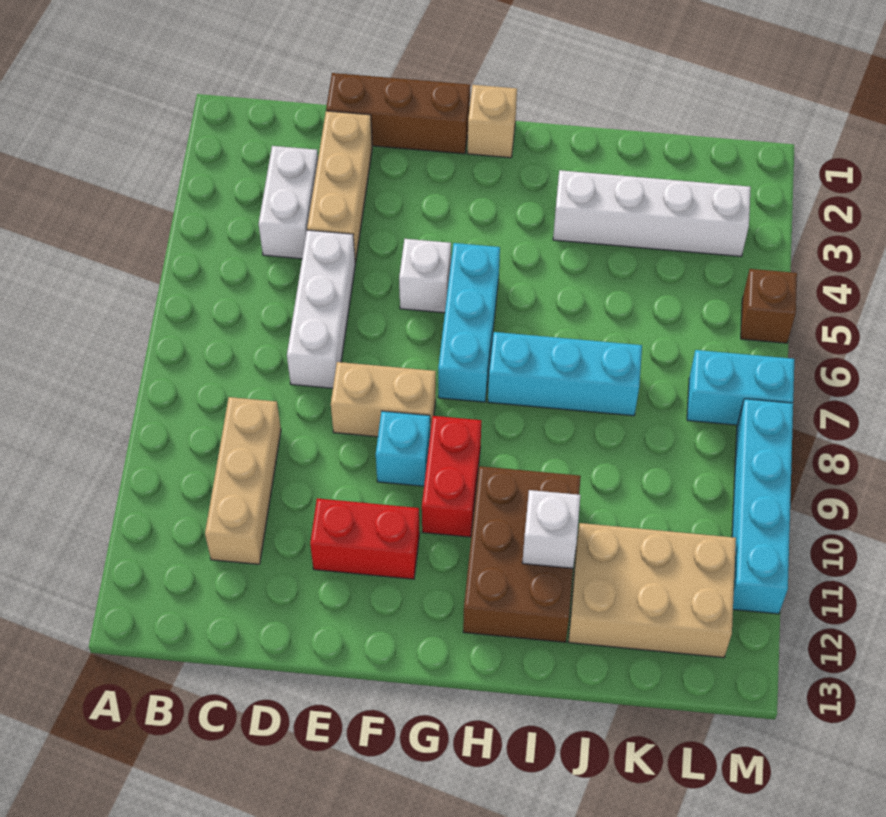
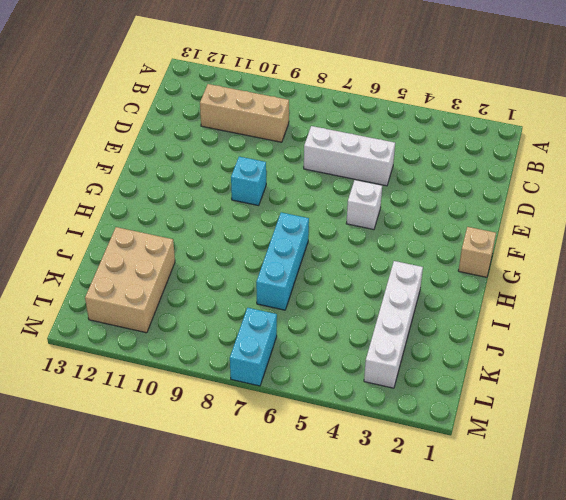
none -> white brick C3:C4 level 1
none -> brown brick D1:F1 level 1
none -> tan brick D2:D4 level 1

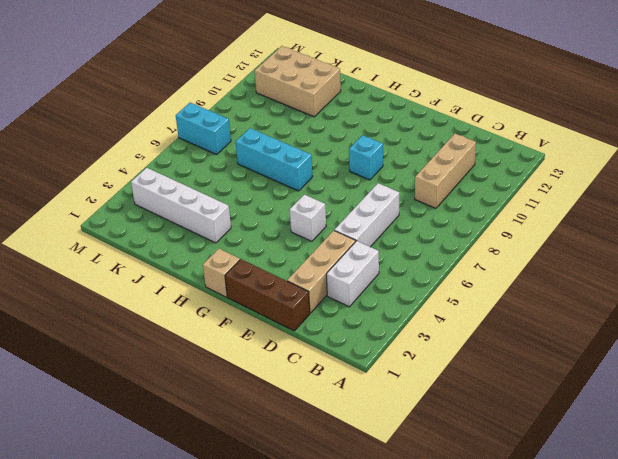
none -> tan brick E8:F8 level 1
none -> red brick E11:F11 level 1
none -> cyan brick G5:G7 level 1

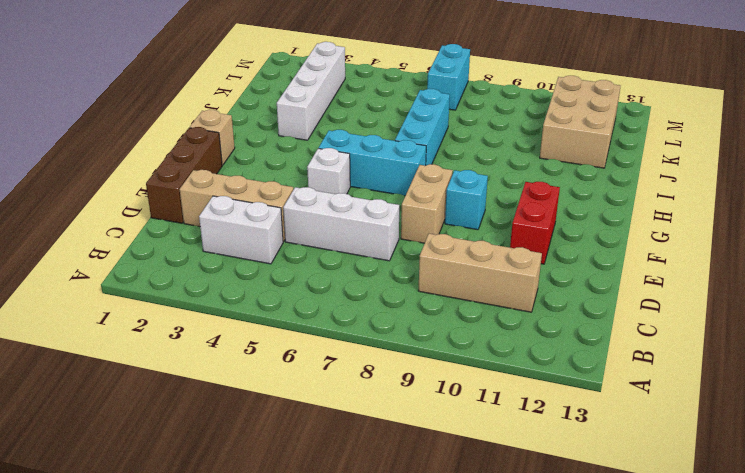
none -> red brick G9:G10 level 1
none -> brown brick H10:I12 level 1
none -> brown brick M5 level 1

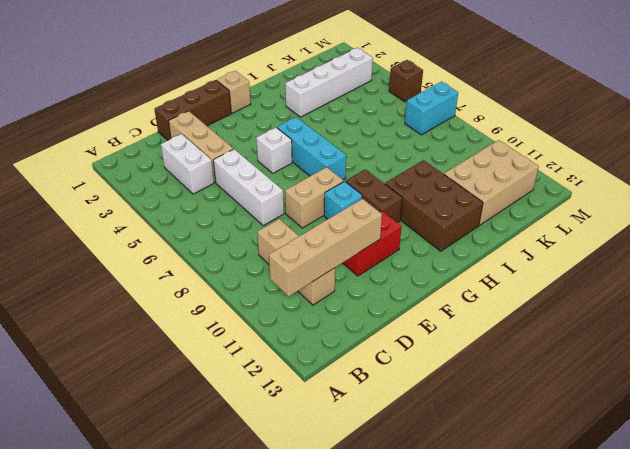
tan brick B11:E11 level 2 -> none
brown brick G9:G10 level 1 -> red brick G9:G10 level 1
none -> cyan brick H7:J7 level 1
none -> cyan brick M8:M11 level 1
none -> white brick I11 level 2

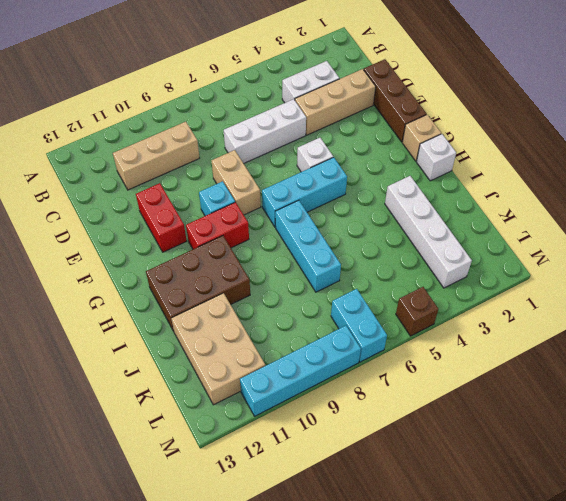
white brick H1 level 1 -> white brick I11 level 2

